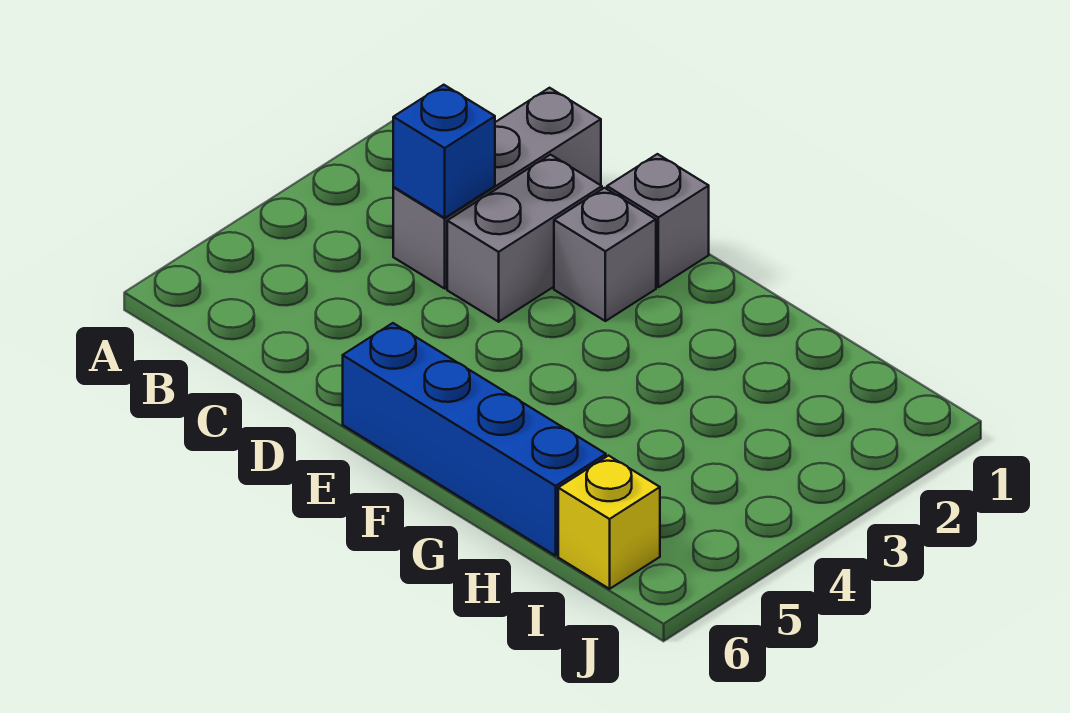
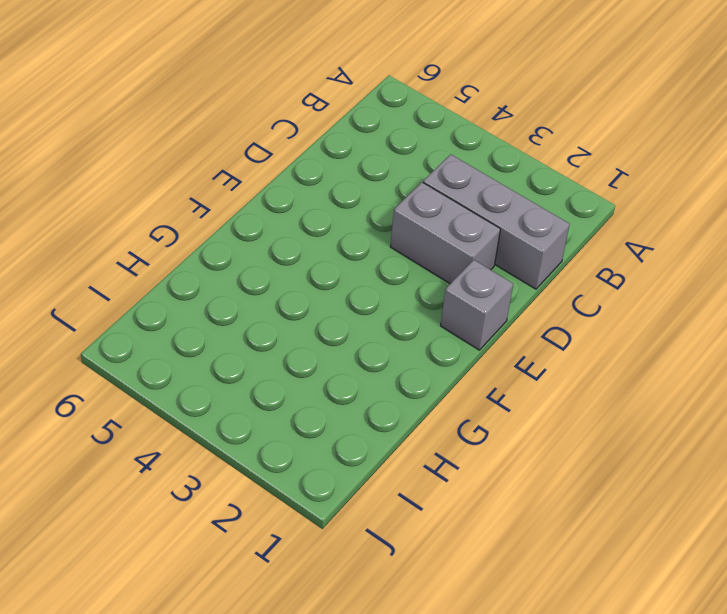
none -> grey brick E2 level 1
none -> blue brick E6:H6 level 1

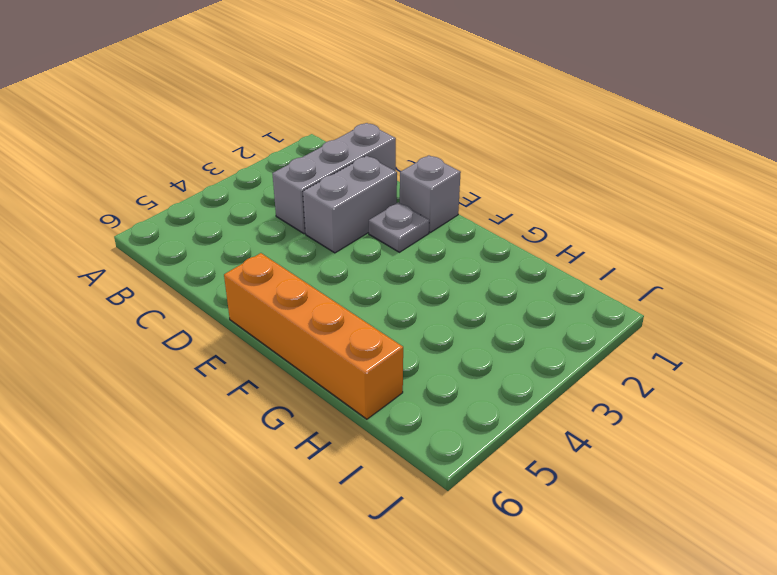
grey plate E2 level 1 -> grey brick E2 level 1
orange brick E6:H6 level 1 -> blue brick E6:H6 level 1
none -> yellow brick I6 level 1
none -> blue brick C3 level 2

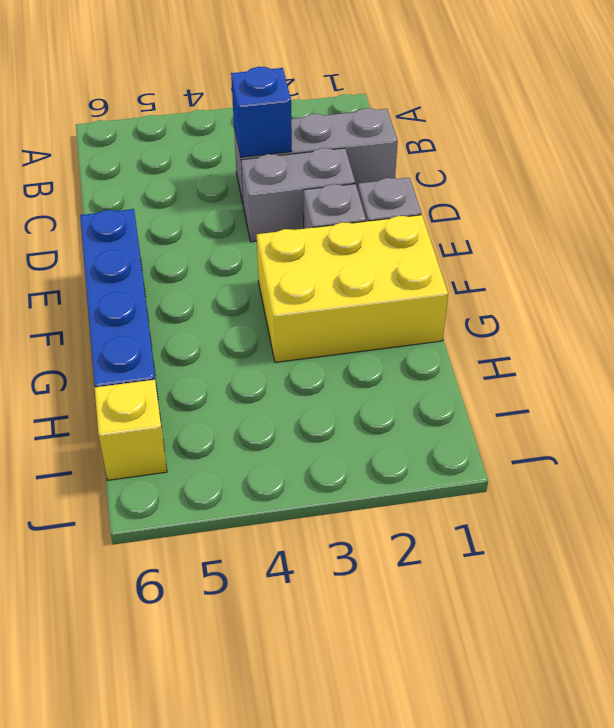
yellow brick F1:G3 level 1 -> none

